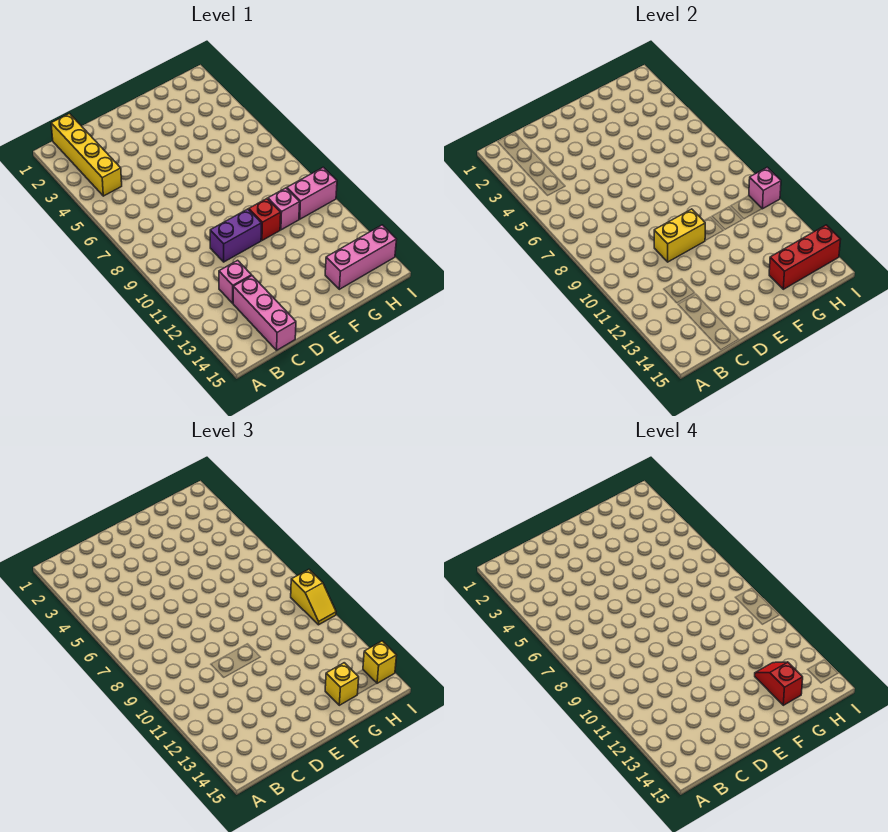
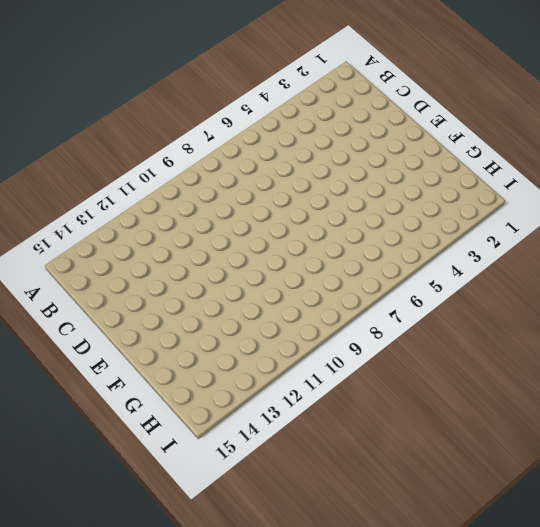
none -> yellow brick B1:B4 level 1
none -> pink brick C12 level 1
none -> pink brick C13:C15 level 1

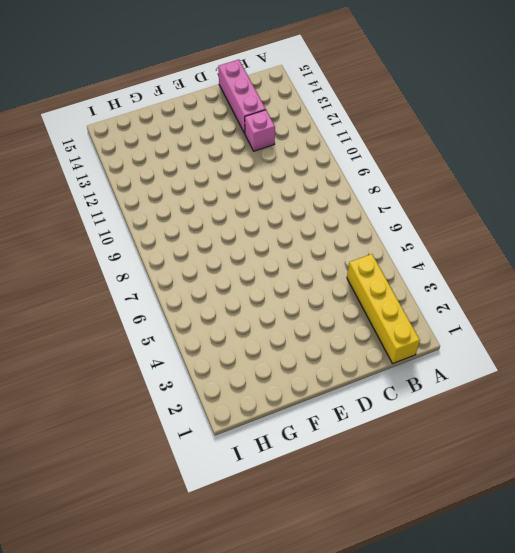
none -> purple brick D10:E10 level 1
none -> red brick F10 level 1
none -> pink brick G10 level 1

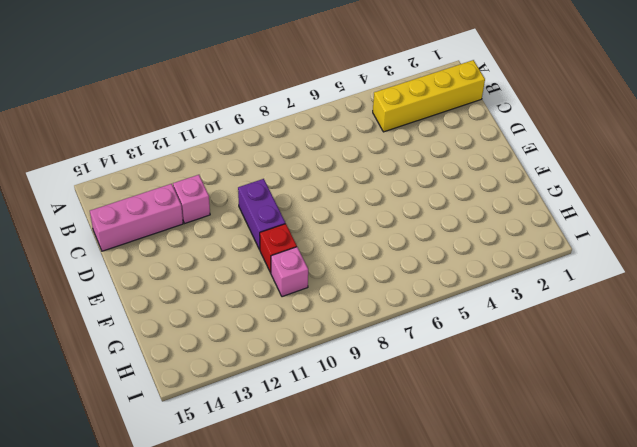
none -> pink brick G14:I14 level 1
none -> pink brick H10:I10 level 1
none -> yellow brick D10:E10 level 2

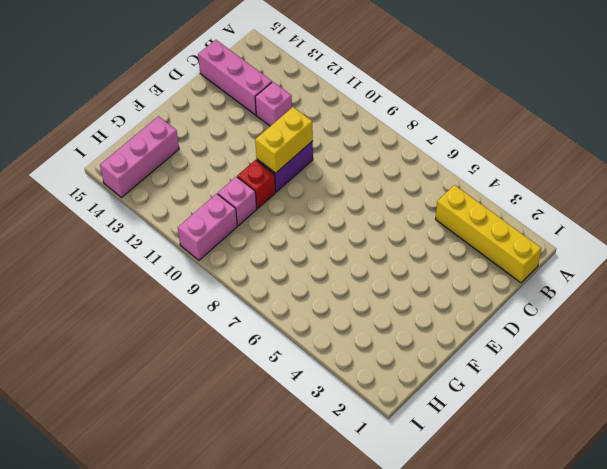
none -> red brick G14:I14 level 2
none -> pink brick I10 level 2
none -> yellow brick G14 level 3

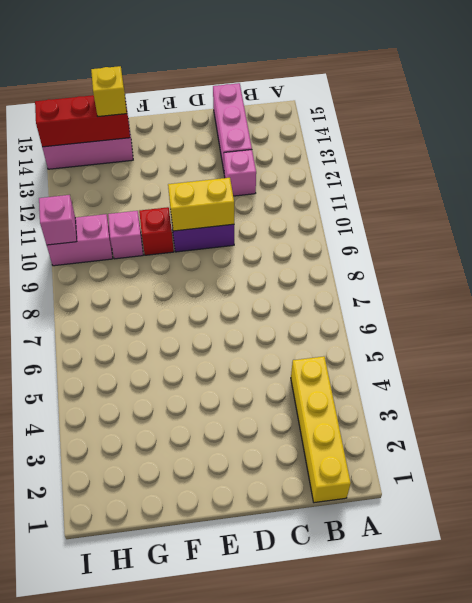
none -> yellow slope I9:I10 level 3 top 9
none -> yellow brick I14 level 3
none -> red slope G13:G14 level 4 top 14

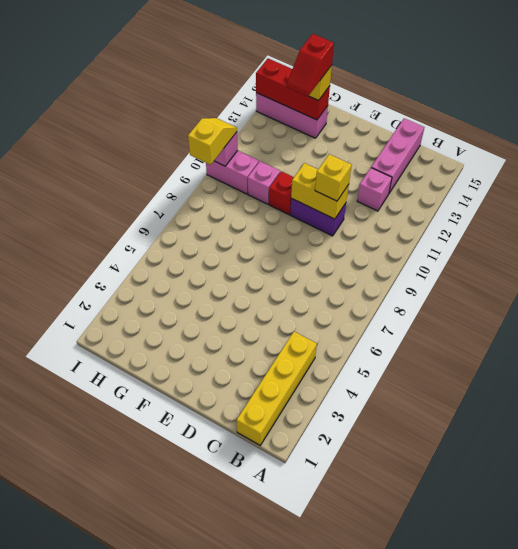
yellow brick D10 level 3 -> yellow brick I14 level 3

